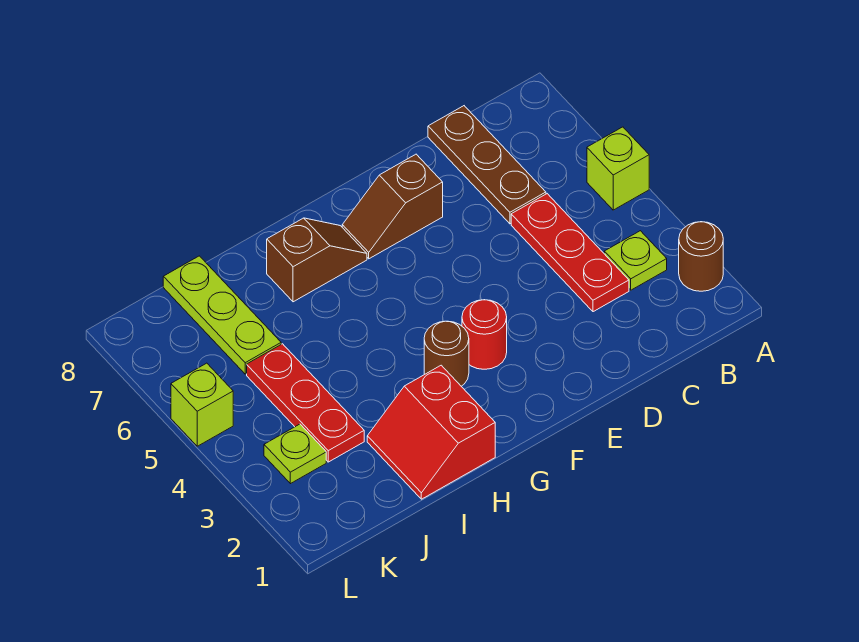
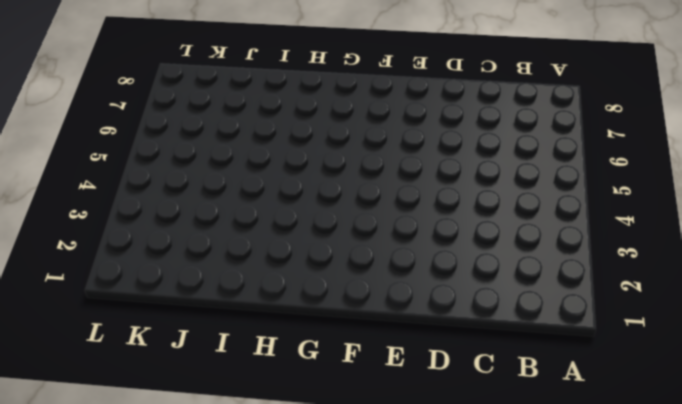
none -> brown round brick A2 level 1
none -> lime brick A5 level 1
none -> lime plate B3 level 1

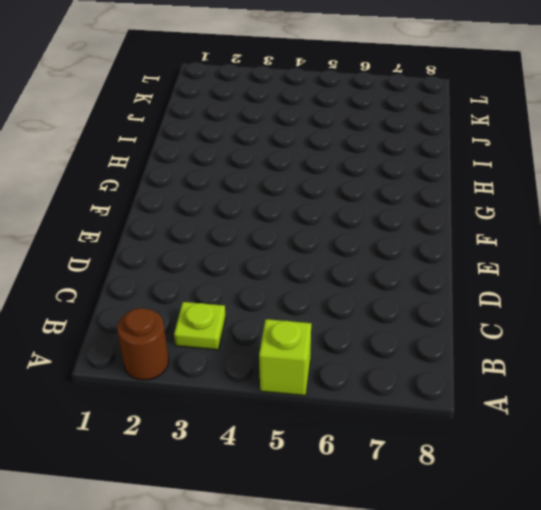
none -> red plate C3:C5 level 1
none -> brown plate C6:C8 level 1
none -> brown slope E7:F7 level 1 top E

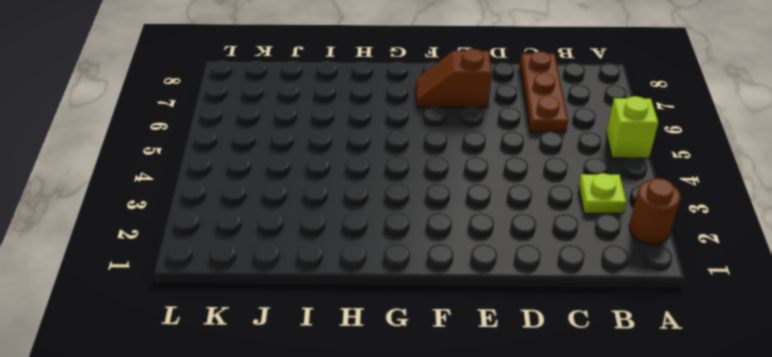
none -> red plate C3:C5 level 1
none -> red round brick F3 level 1
none -> brown round brick G3 level 1

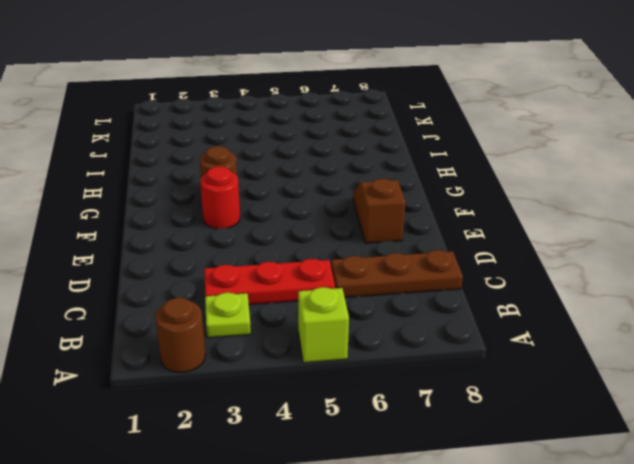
none -> brown slope G7:H7 level 1 top H
none -> red slope H1:I2 level 1 top H
none -> red plate J3:J5 level 1

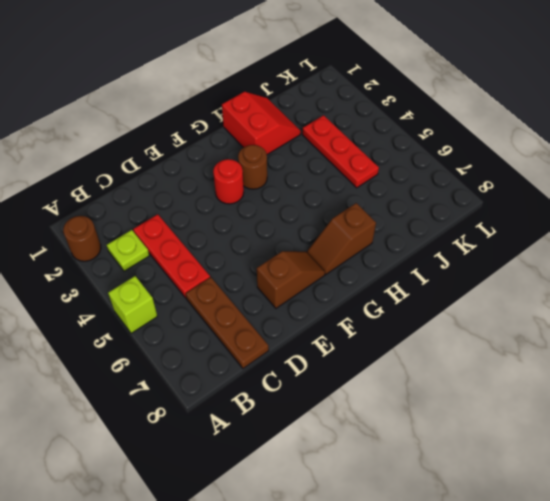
none -> lime plate J6:J8 level 1
none -> lime plate K3 level 1
none -> lime brick L5 level 1

